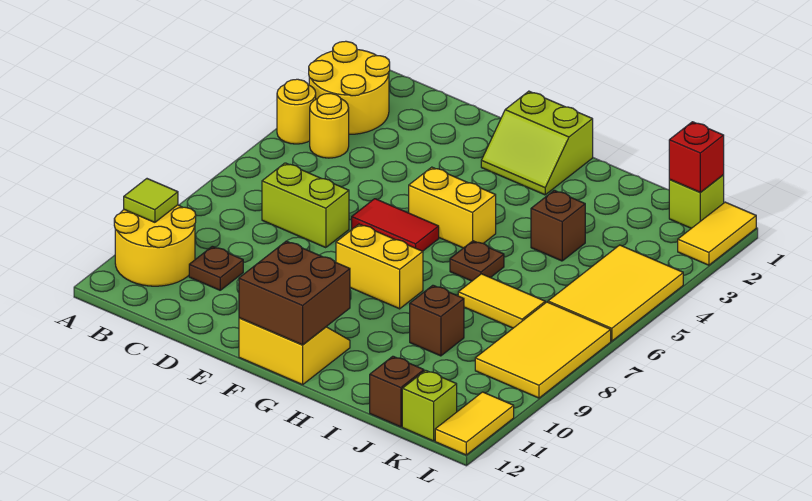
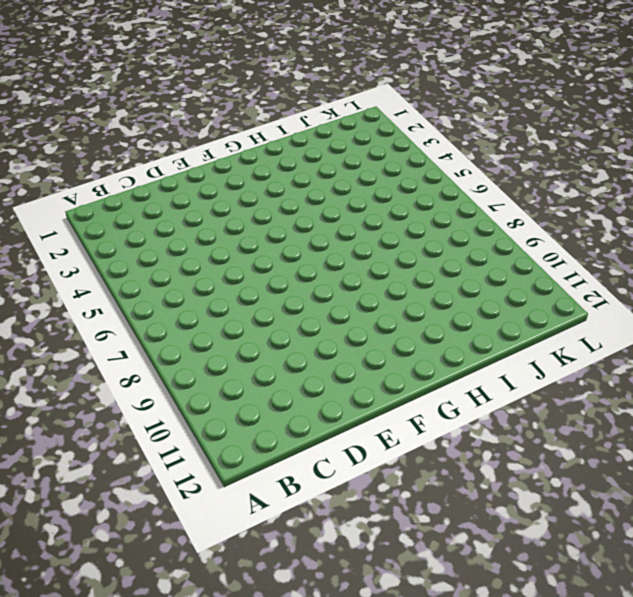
none -> yellow round brick A2:B3 level 1
none -> yellow round brick A4 level 1
none -> yellow round brick A10:B11 level 1

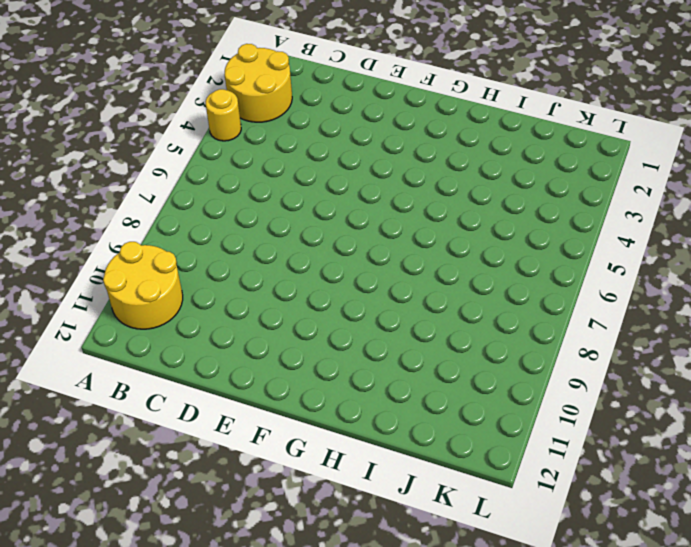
none -> yellow round brick B4 level 1
none -> lime brick C7:D7 level 1
none -> brown plate C10 level 1

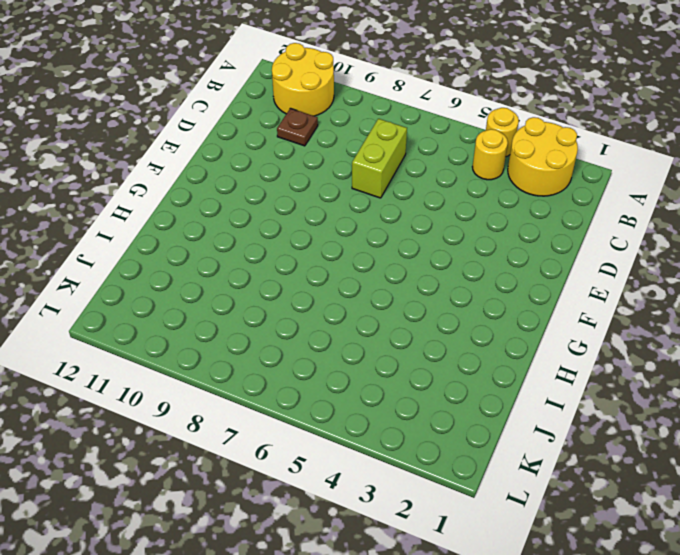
none -> red tile E6:F6 level 1
none -> lime slope F1:G2 level 1 top 1
none -> yellow brick F5:G5 level 1

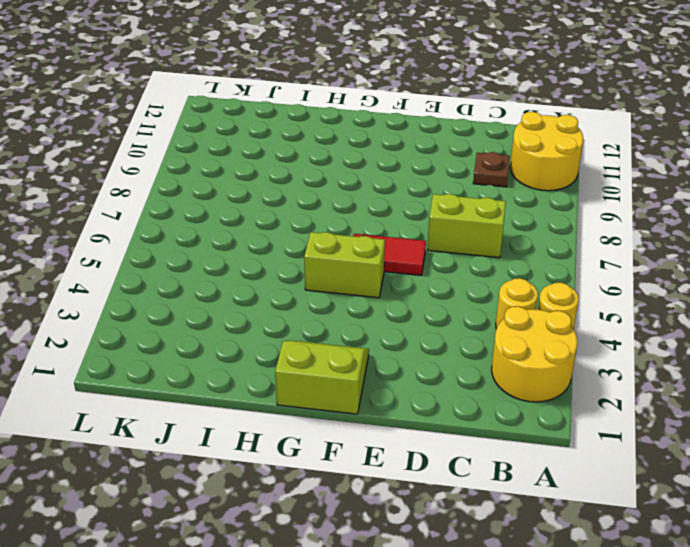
lime brick F5:G5 level 1 -> yellow brick F5:G5 level 1
none -> yellow brick F8:G8 level 1
none -> yellow slope F11:G12 level 1 top 12
none -> brown plate H6 level 1

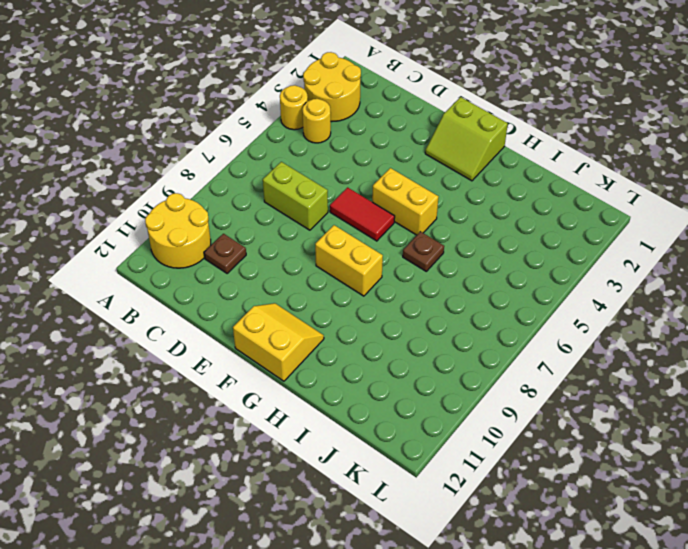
none -> brown brick I4 level 1
none -> yellow tile I7:J7 level 1
none -> brown brick I9 level 1

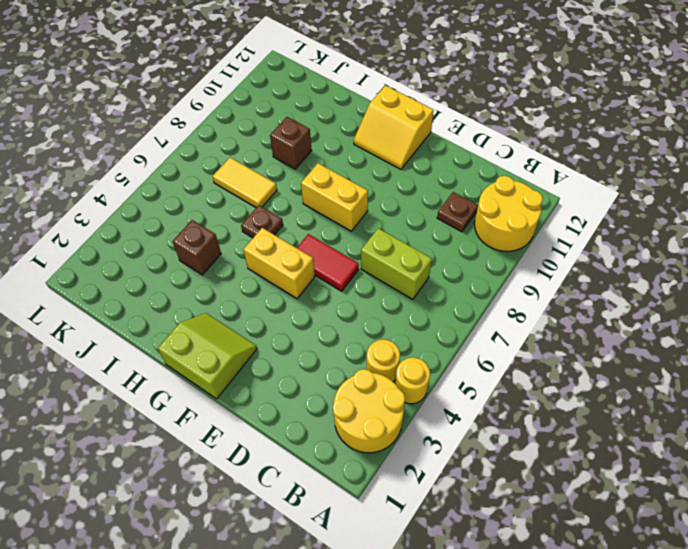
none -> brown brick J12 level 1
none -> lime brick K1 level 1
none -> yellow tile K4:L6 level 1

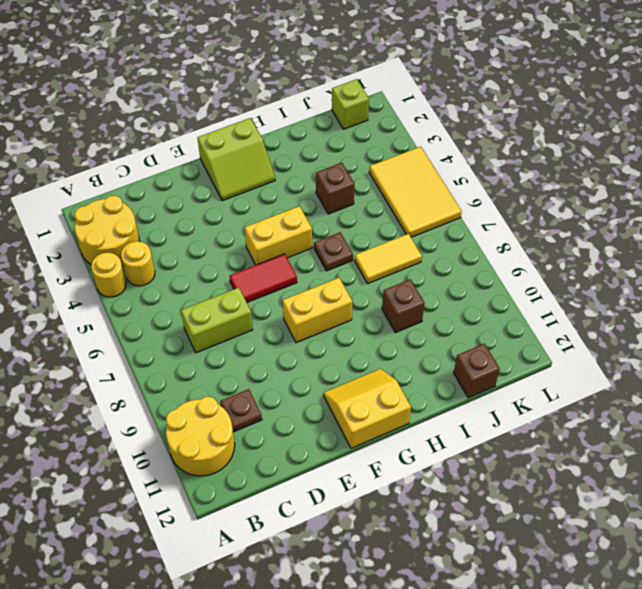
none -> yellow tile K7:L9 level 1
none -> lime brick K12 level 1
none -> yellow tile L1:L2 level 1

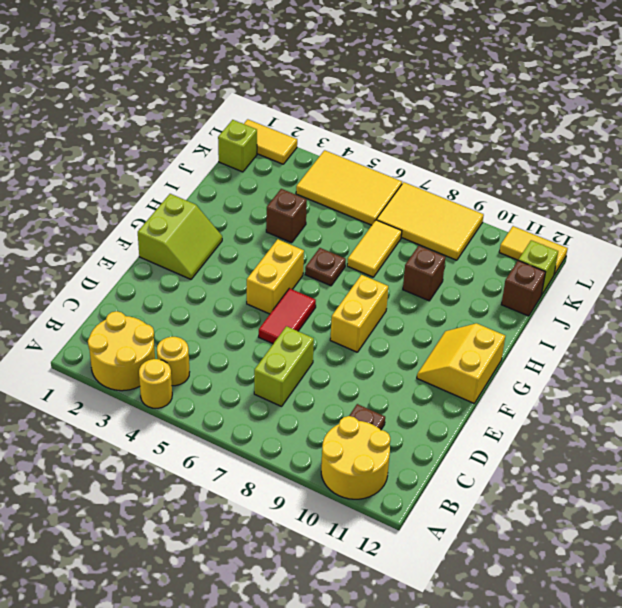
none -> lime tile A10 level 2
none -> brown brick F11:G12 level 2
none -> red brick K1 level 2

